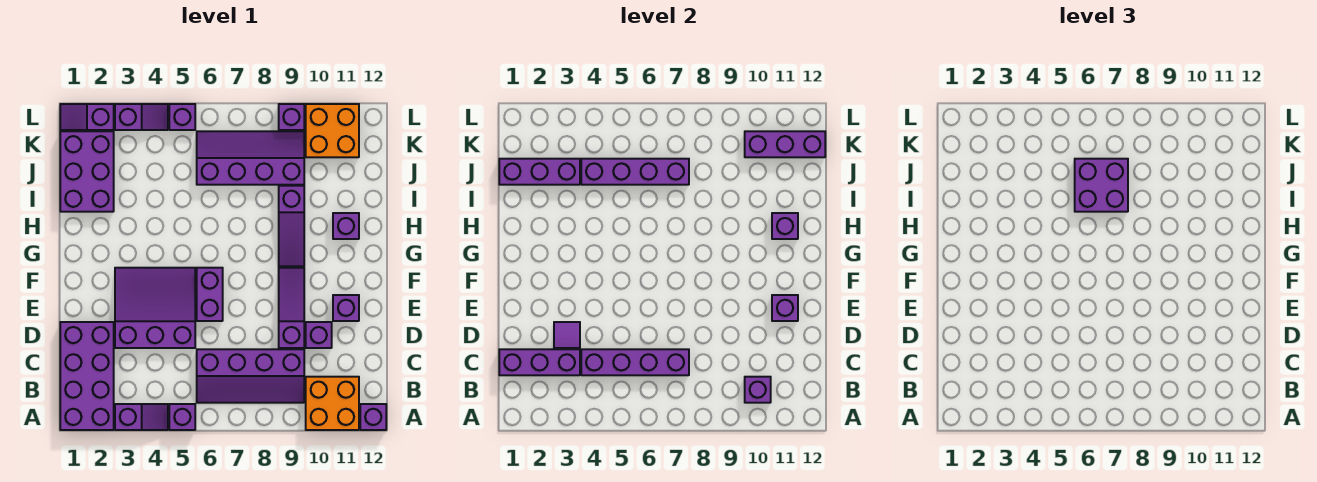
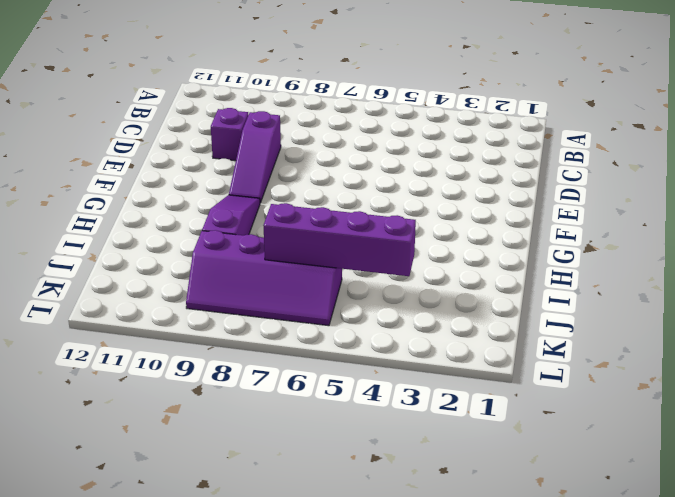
none -> purple brick A1:D2 level 1
none -> purple slope A3:A4 level 1 top 3
none -> purple brick A5 level 1
none -> orange brick A10:B11 level 1

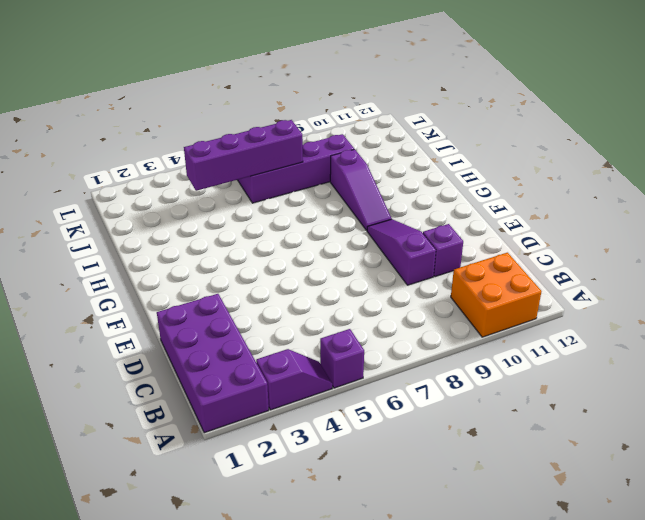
none -> purple brick A12 level 1
none -> purple slope B6:C9 level 1 top C
none -> purple slope D3:F5 level 1 top D
none -> purple brick E6:F6 level 1

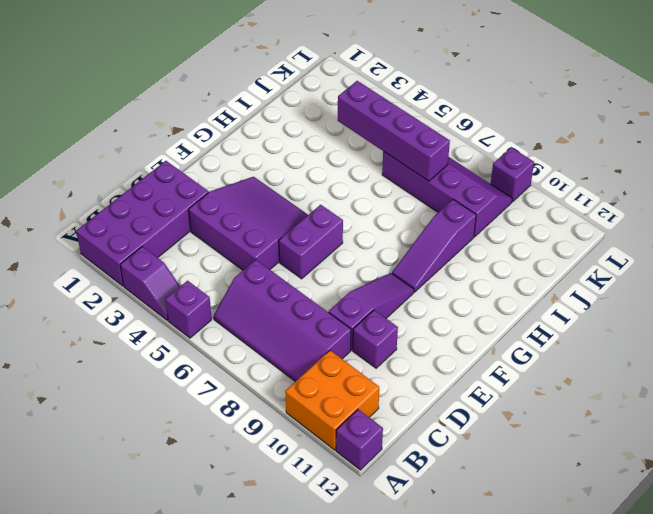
none -> purple brick E11 level 1
none -> purple brick H11 level 1
none -> purple brick I1:K2 level 1
none -> orange brick K10:L11 level 1

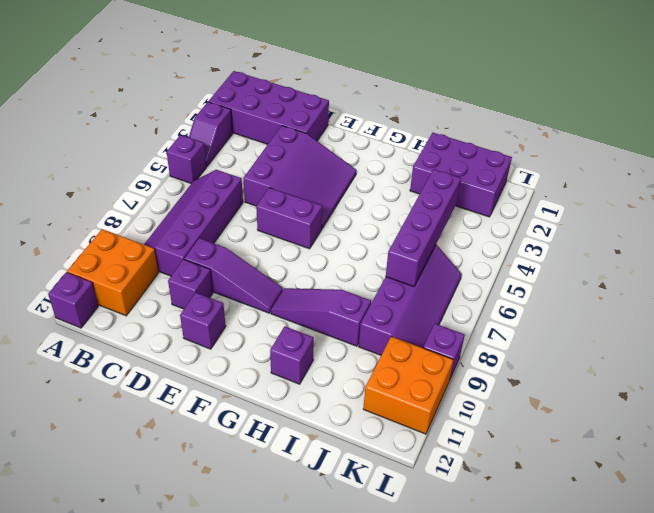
none -> purple slope L1:L2 level 1 top 2
none -> purple slope L3:L4 level 1 top 3
none -> purple brick L5 level 1
none -> purple brick B10 level 2

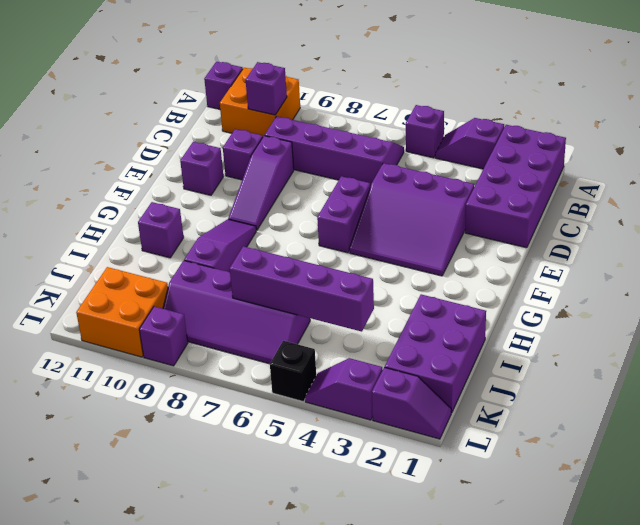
black brick L5 level 1 -> purple brick L5 level 1
none -> purple brick C1:C3 level 2
none -> purple brick C4:C7 level 2
none -> purple tile D3 level 2
none -> purple brick E11 level 2

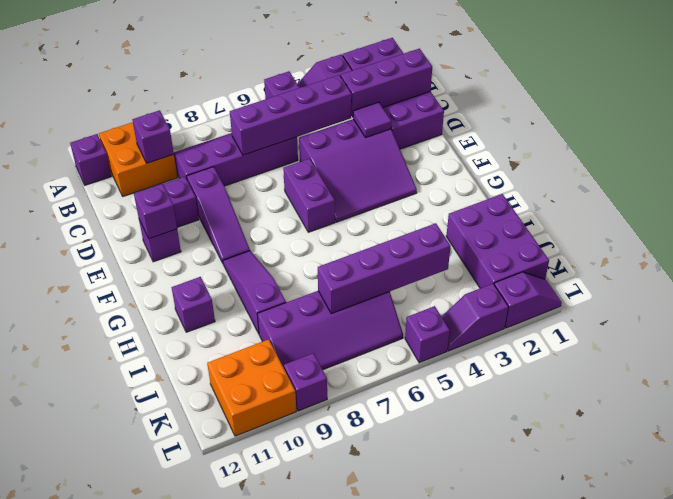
none -> purple brick H11 level 2
none -> purple brick J1:J3 level 2
none -> purple brick K10:K12 level 2
none -> purple brick I6:J7 level 3

